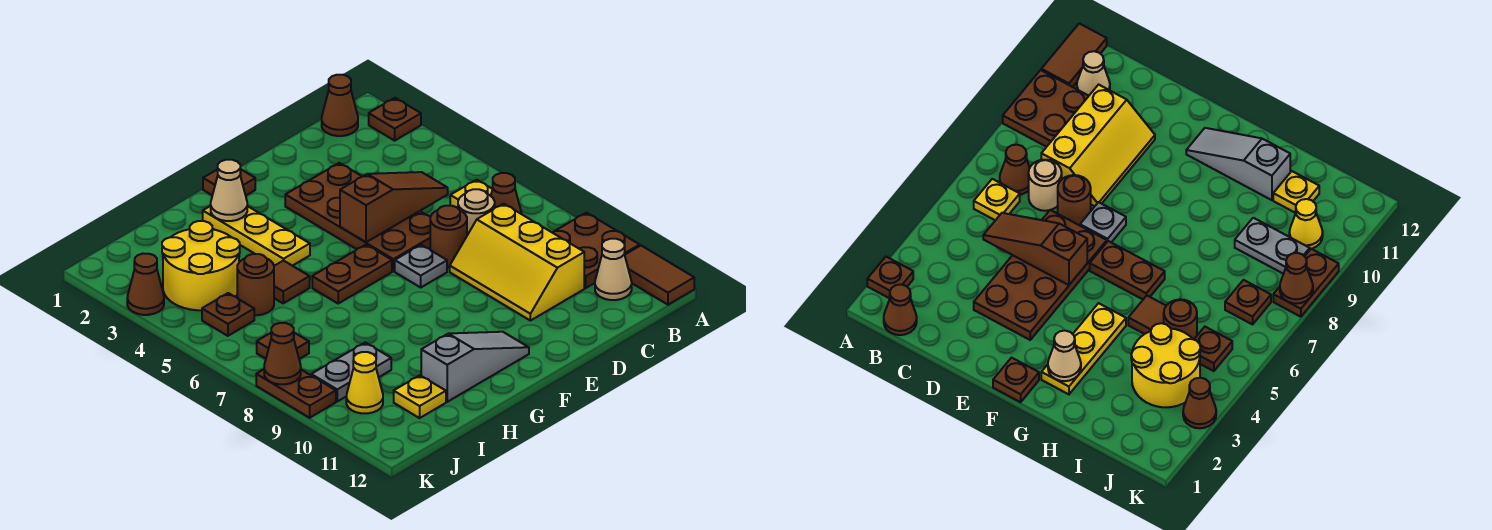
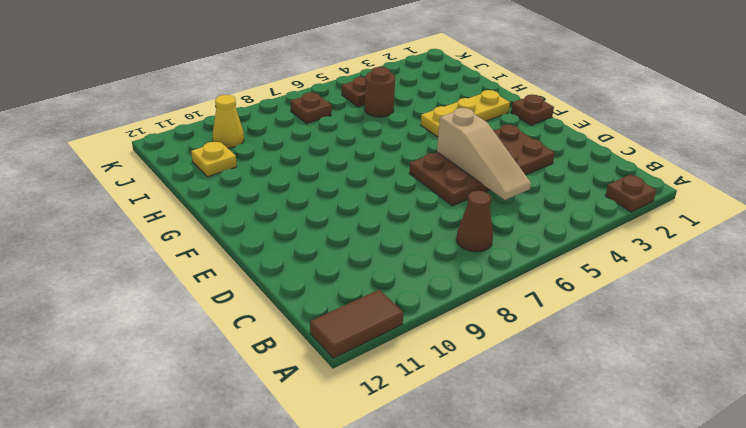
tan slope C5:E5 level 2 top E -> brown slope C5:E5 level 2 top E
none -> brown plate A9:B10 level 1
none -> brown cone B1 level 1
none -> yellow plate B6 level 1

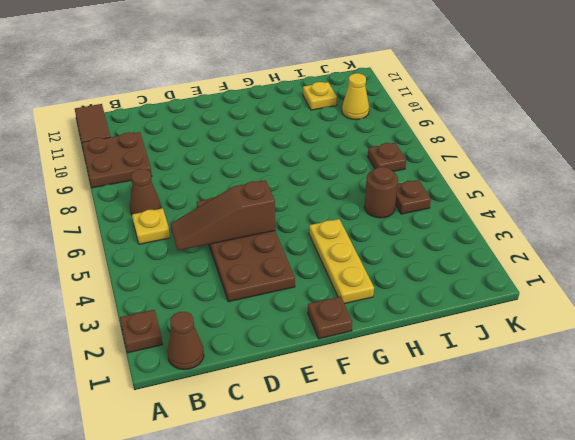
none -> tan cone B11 level 1
none -> tan round brick C7 level 1
none -> yellow slope C8:D10 level 1 top C

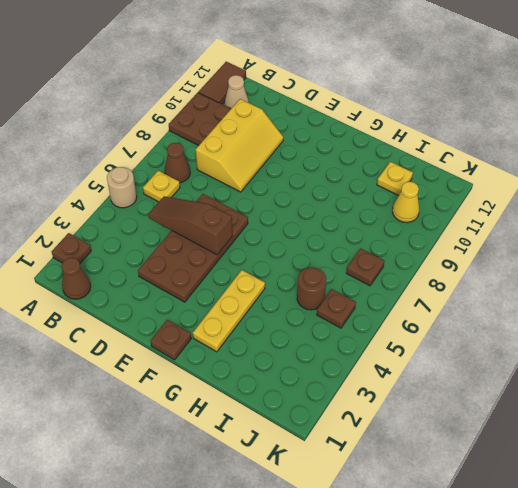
tan round brick A5 level 1 -> tan round brick C7 level 1
none -> brown round brick D7 level 1
none -> grey plate E7 level 1
none -> brown plate F6:G6 level 1

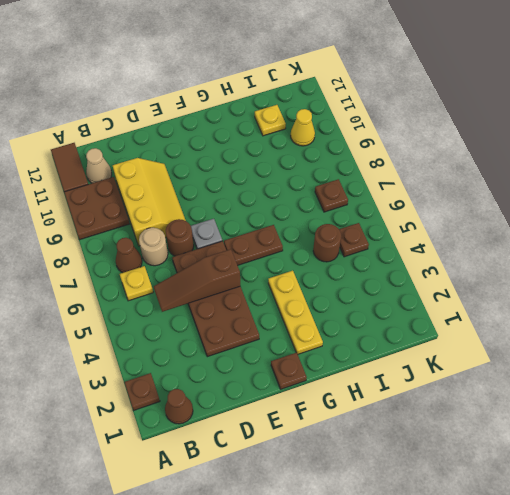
none -> grey slope F11:H11 level 1 top H
none -> brown tile H5 level 1
none -> yellow round brick I3:J4 level 1

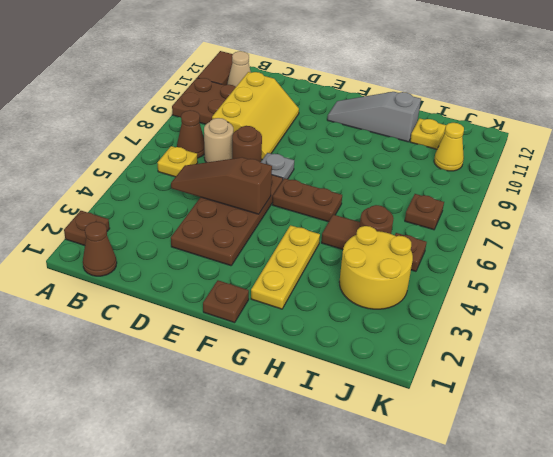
none -> grey plate I9:J9 level 1
none -> brown cone K3 level 1
none -> brown plate K8:K9 level 1

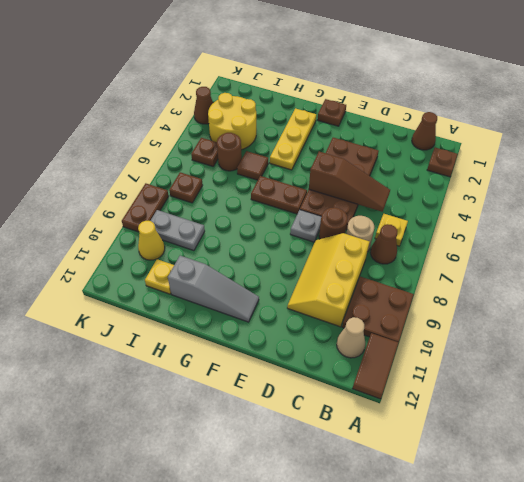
none -> tan cone G2 level 2
none -> brown cone K8 level 2

